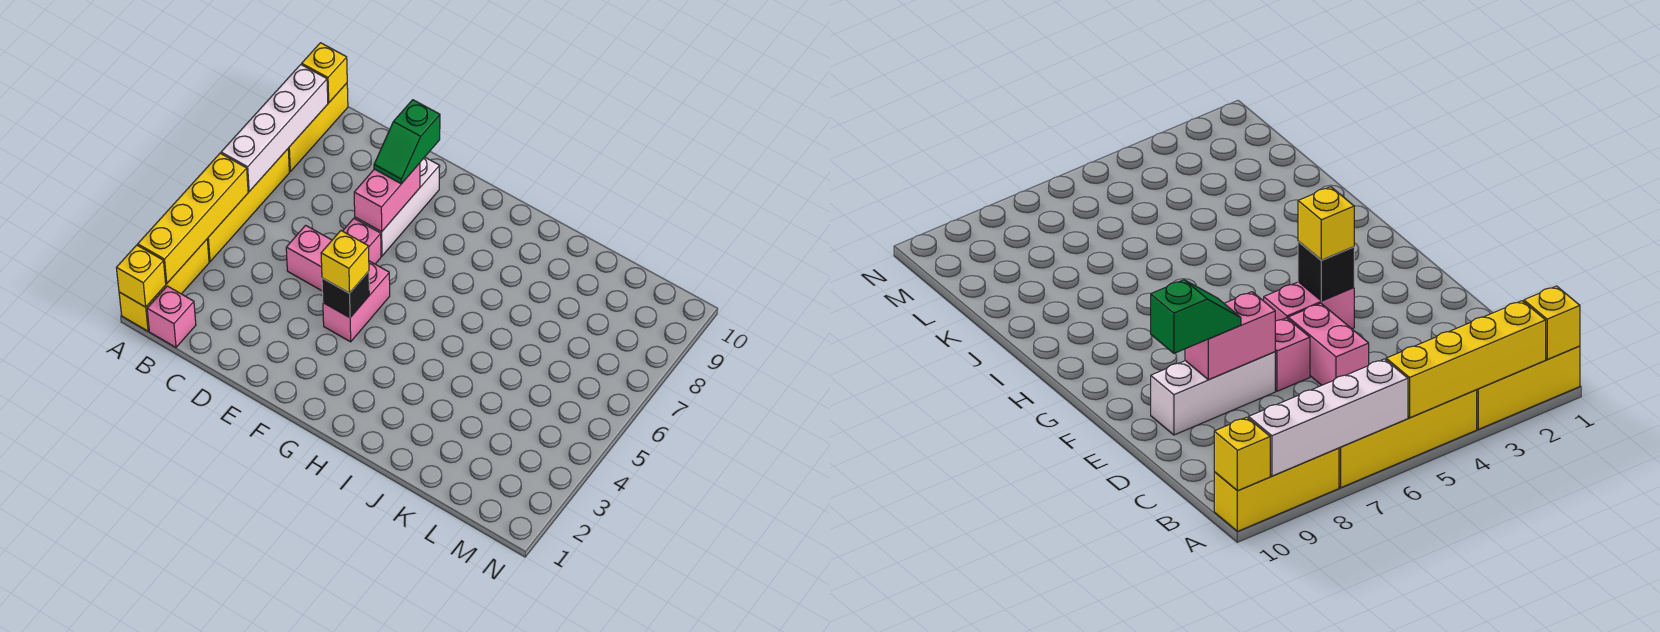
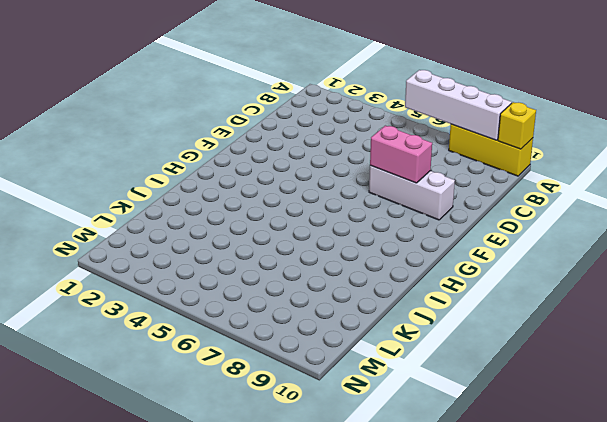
none -> yellow brick A1:A3 level 1
none -> yellow brick A4:A7 level 1
none -> pink brick B1 level 1

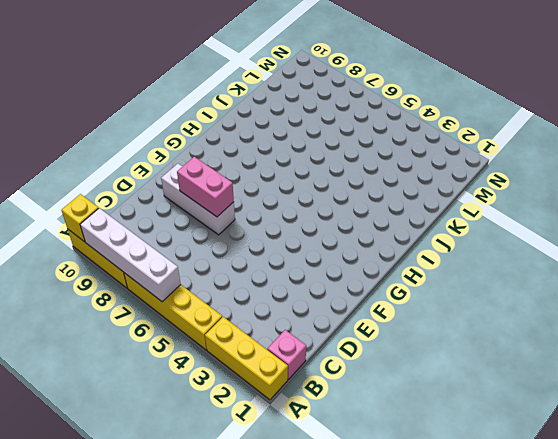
none -> pink brick D5:E5 level 1
none -> pink brick E6 level 1
none -> pink brick F4:F5 level 1

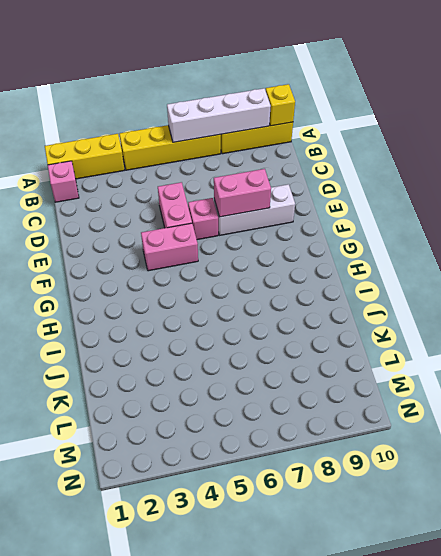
none -> yellow brick A1 level 2
none -> yellow brick A2:A5 level 2
none -> black brick F4 level 2

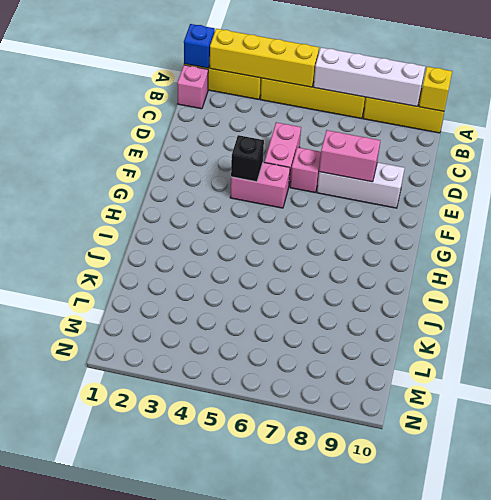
blue brick A1 level 2 -> yellow brick A1 level 2
none -> green slope E8:E9 level 3 top 9
none -> yellow brick F4 level 3

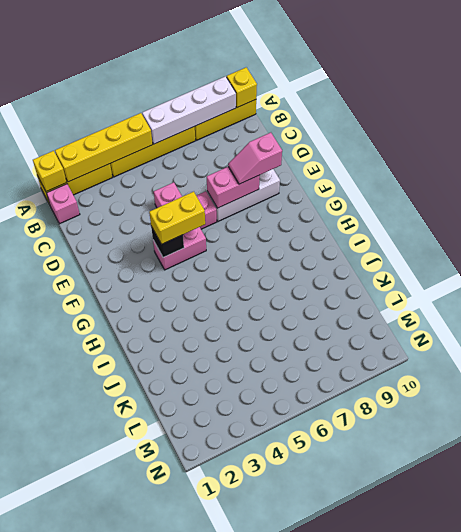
pink slope E8:E9 level 3 top 9 -> green slope E8:E9 level 3 top 9
yellow brick F4:F5 level 3 -> yellow brick F4 level 3

